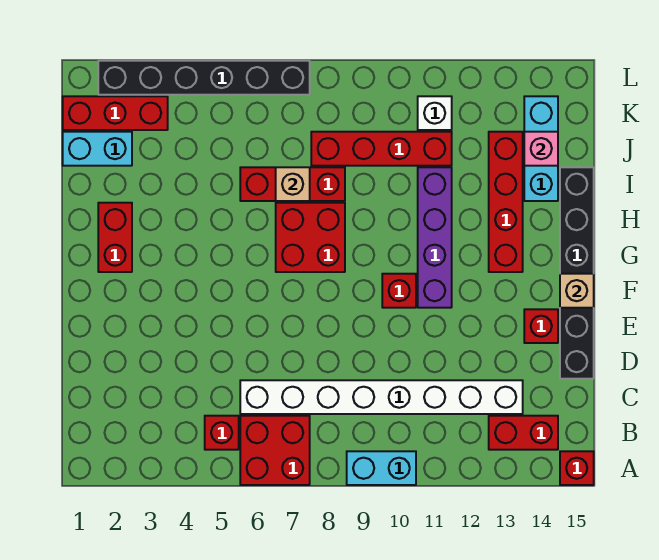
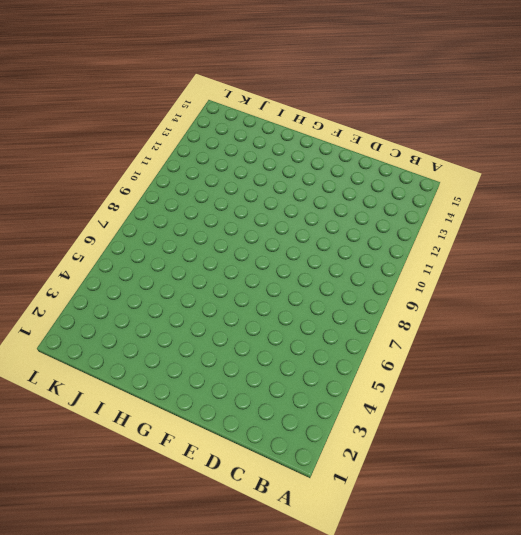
none -> red brick A6:B7 level 1
none -> cyan brick A9:A10 level 1
none -> red brick A15 level 1

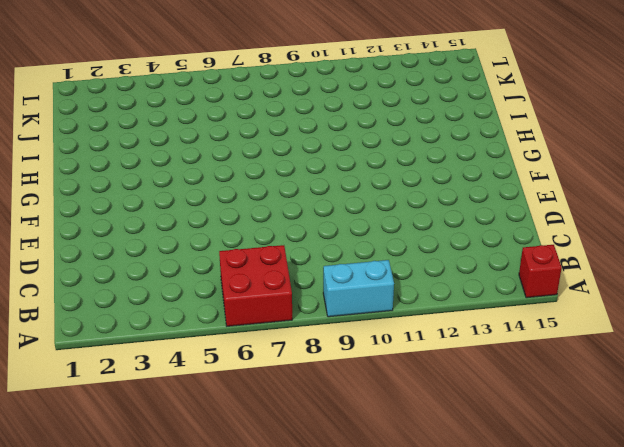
none -> red brick B5 level 1
none -> red brick B13:B14 level 1
none -> white brick C6:C13 level 1

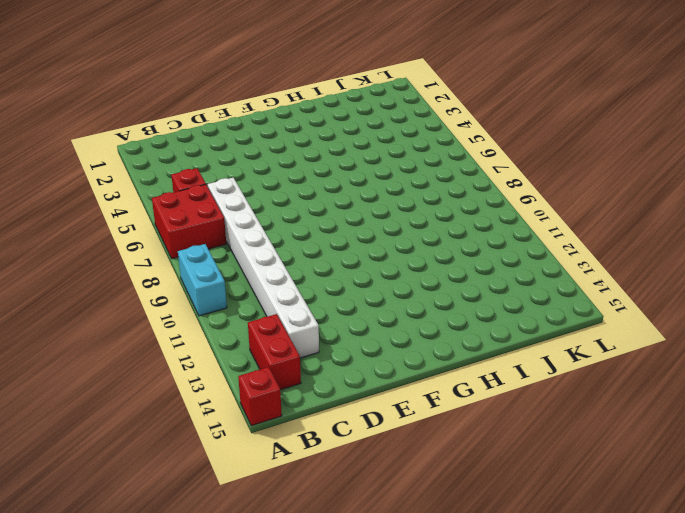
none -> black brick D15:I15 level 1
none -> red brick E14 level 1
none -> red brick F10 level 1

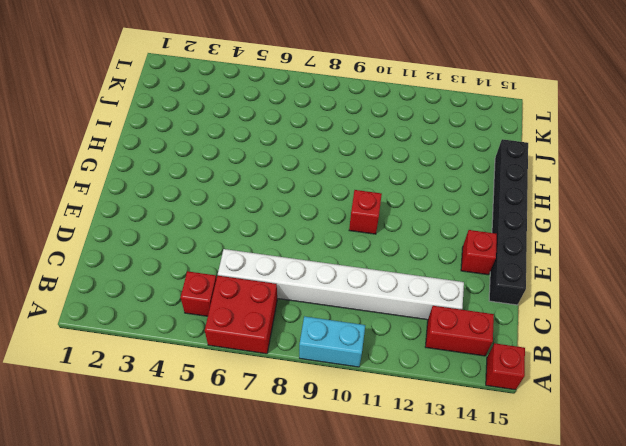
none -> purple brick F11:I11 level 1
none -> red brick G2:H2 level 1
none -> red brick G7:H8 level 1

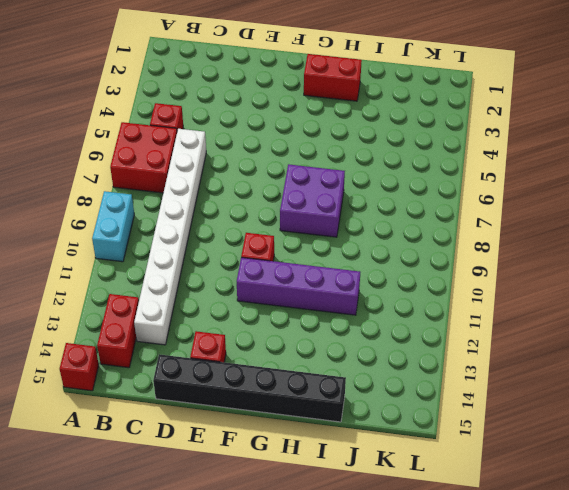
purple brick G7:H8 level 1 -> red brick G7:H8 level 1
none -> red brick G13:J13 level 1
none -> red brick I6:I8 level 1
none -> cyan brick I14:K14 level 1

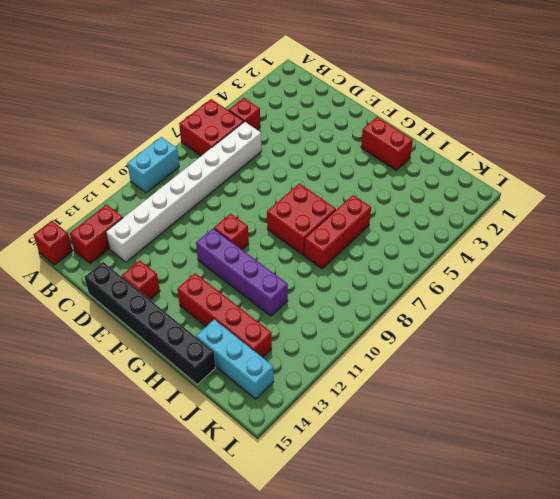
none -> cyan brick J1:J2 level 1
none -> red brick J8:J11 level 1
none -> red brick K1:K3 level 1

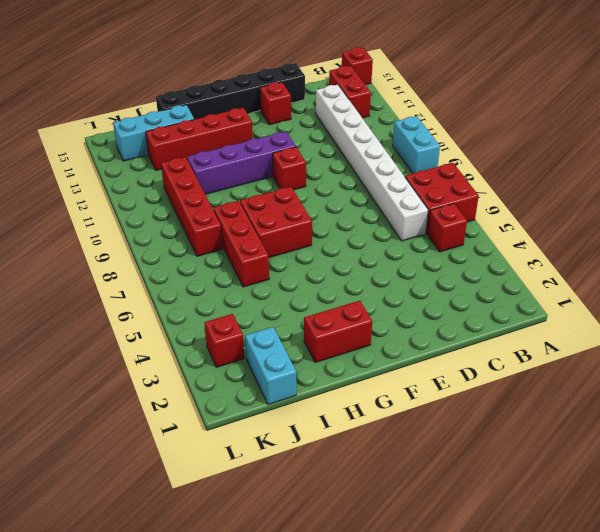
red brick K3 level 1 -> red brick K1:K3 level 1
none -> white brick K11 level 1
none -> black brick L2:L7 level 1
none -> tan brick F15 level 2

